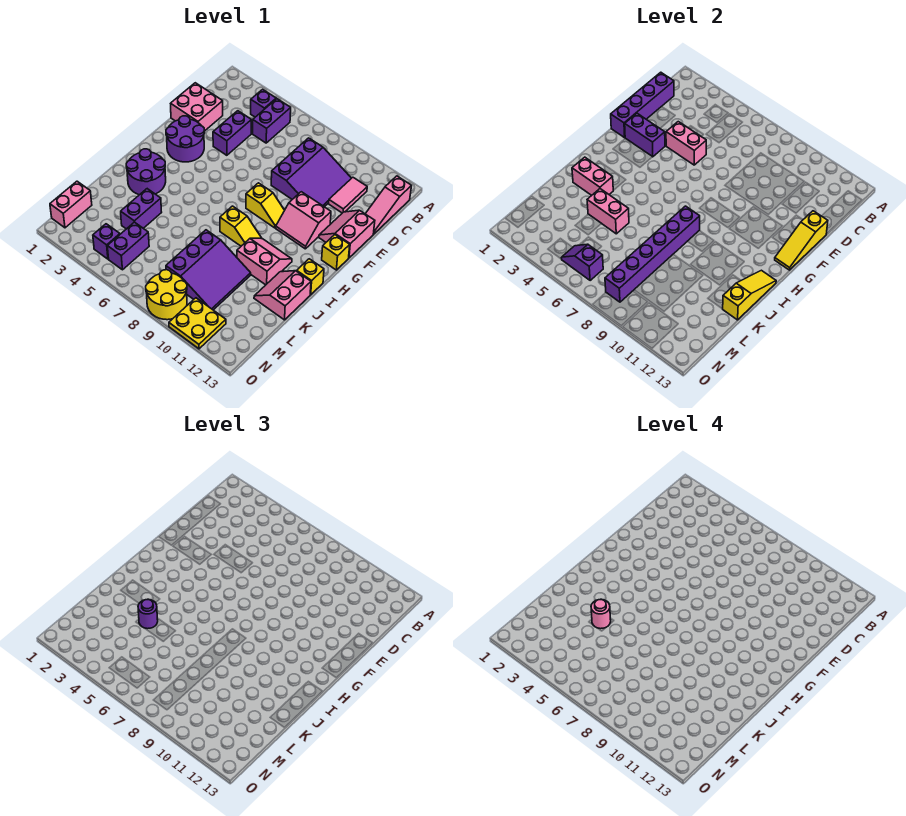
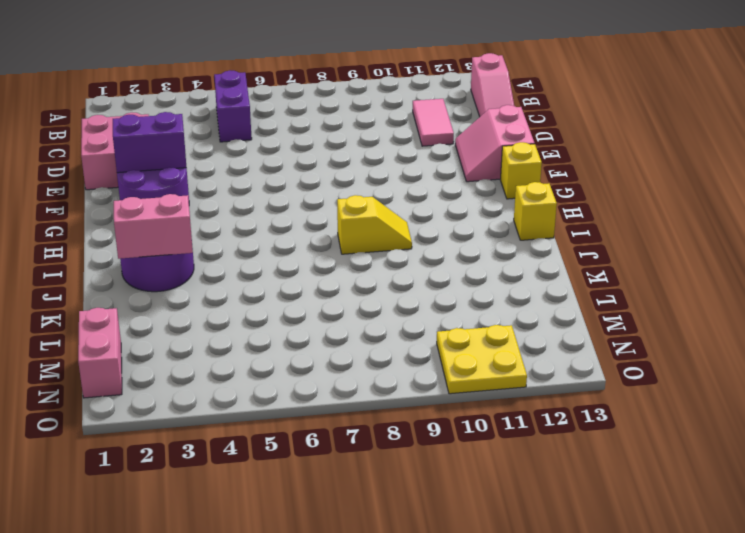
none -> purple brick B4 level 1
none -> purple slope C8:E10 level 1 top 8
none -> purple brick D4:E4 level 1
none -> pink slope F10:G11 level 1 top F

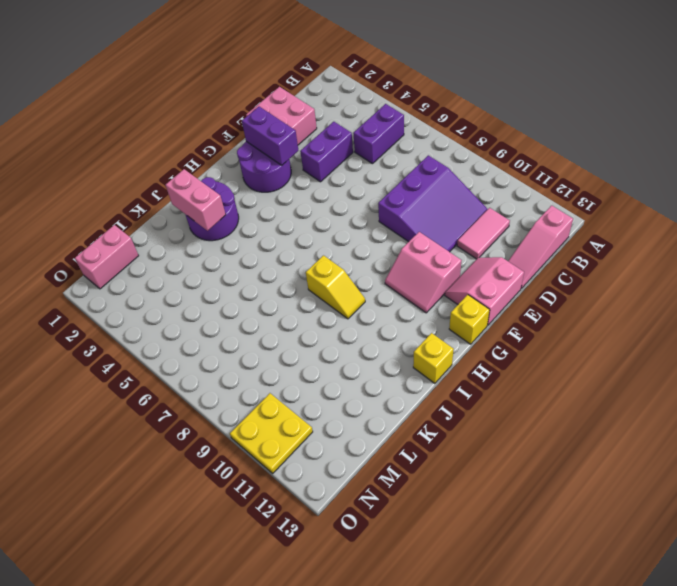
none -> purple brick B4 level 1
none -> yellow slope G8:G9 level 1 top 8
none -> pink slope I10:J11 level 1 top J
none -> pink slope J12:K13 level 1 top 13

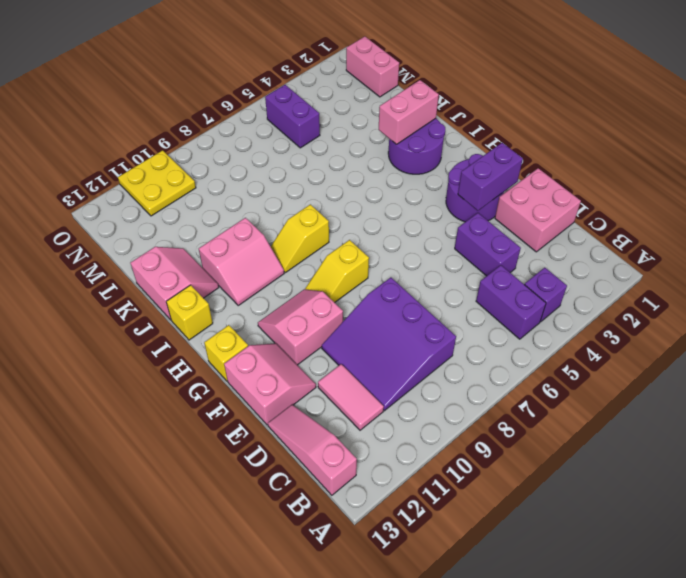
none -> purple brick K4:L4 level 1
none -> purple slope K8:M10 level 1 top 8
none -> purple brick N4 level 1
none -> yellow round brick N8:O9 level 1

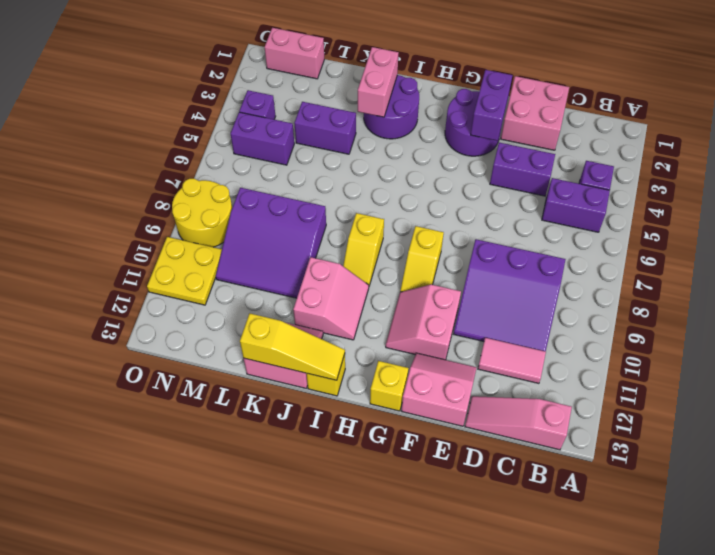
none -> purple brick C1:F1 level 2
none -> pink brick E4:E5 level 2
none -> yellow slope E13:G13 level 2 top E
none -> purple brick I8:N8 level 2

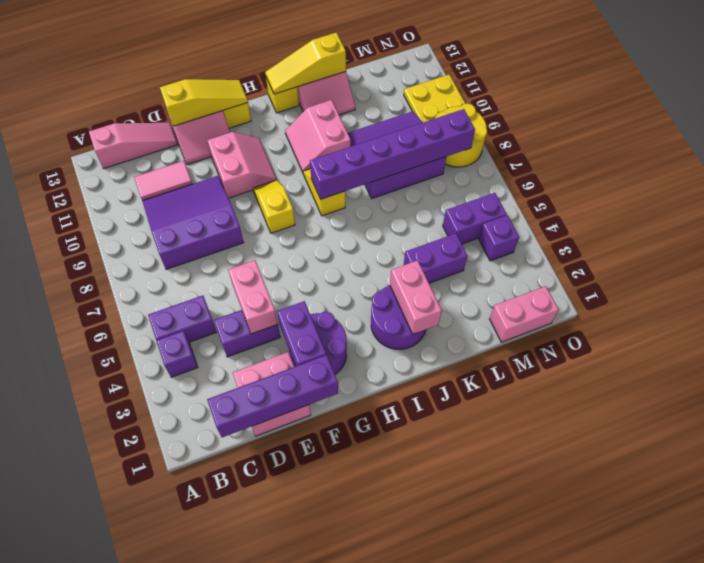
none -> pink brick K4:K5 level 2
none -> purple slope N5:N6 level 2 top 6
none -> purple round brick K4 level 3
none -> pink round brick K4 level 4

